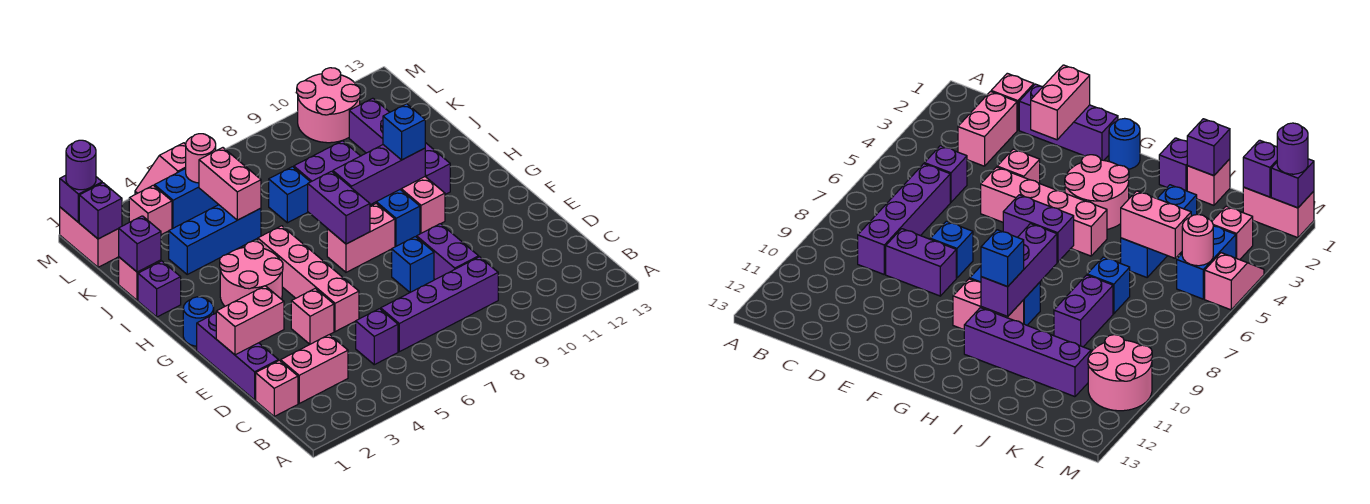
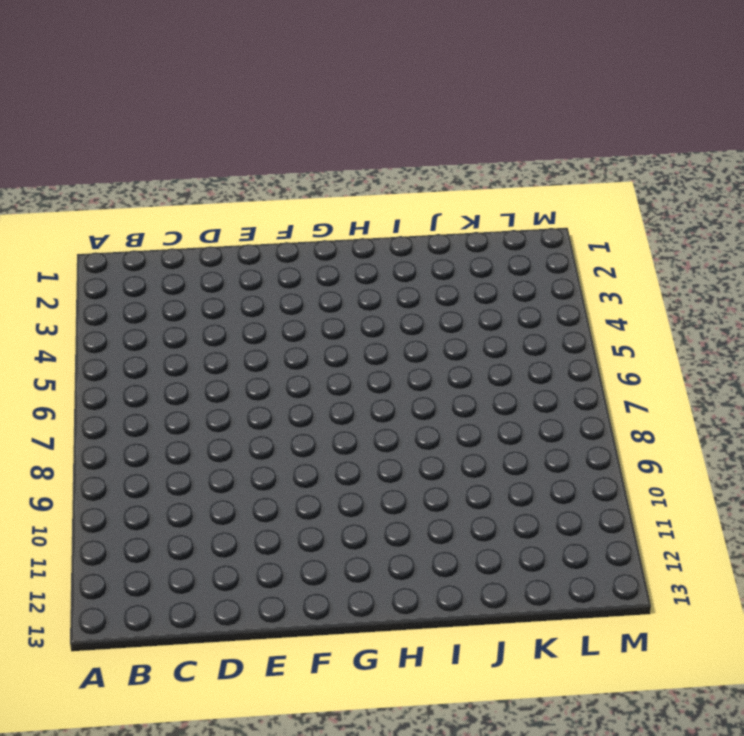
none -> pink brick C1 level 1
none -> pink brick C2:C3 level 1
none -> purple brick C5 level 1
none -> purple brick C6:C9 level 1

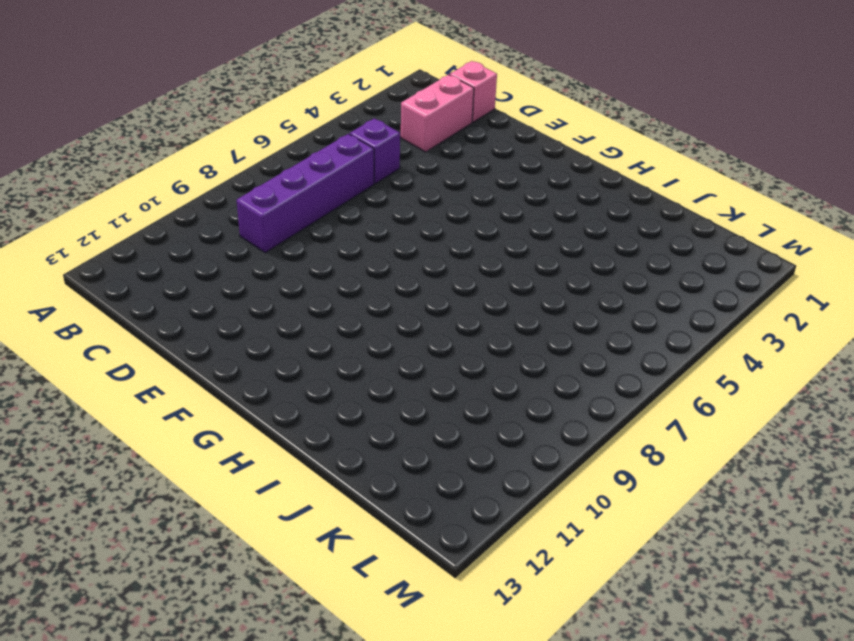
none -> purple brick D1:F1 level 1
none -> purple brick D9:E9 level 1
none -> pink brick E4 level 1
none -> pink brick E5:H5 level 1

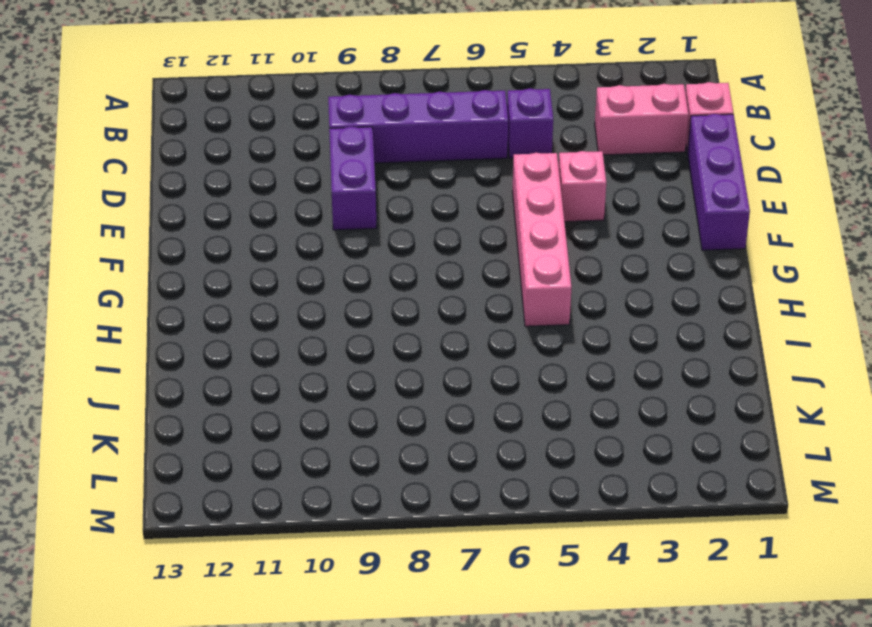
none -> blue brick E8 level 1
none -> blue round brick G1 level 1
none -> pink round brick G3:H4 level 1
none -> pink brick G7:G8 level 1

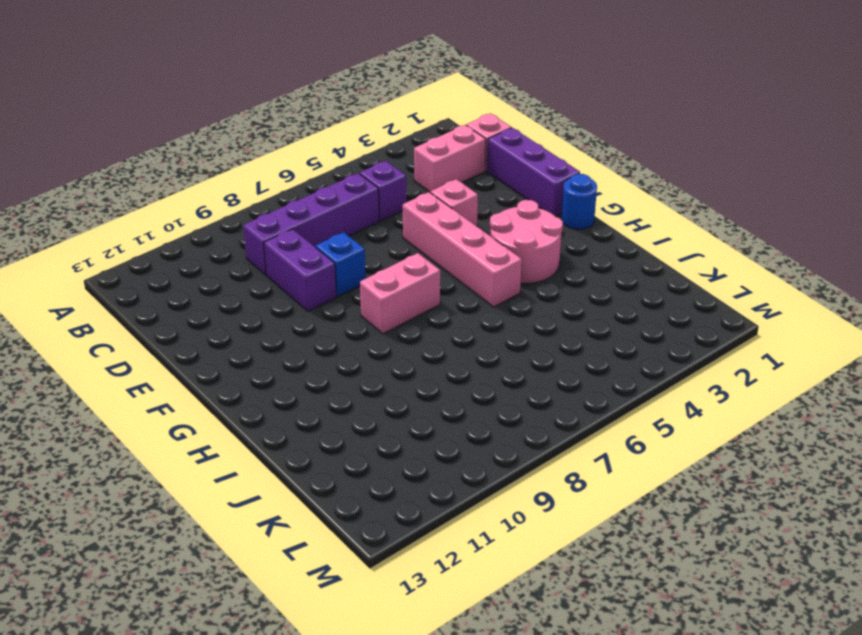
none -> blue brick G9:H9 level 1
none -> pink brick G10:H10 level 1
none -> purple brick H11:K11 level 1
none -> purple brick I1 level 1

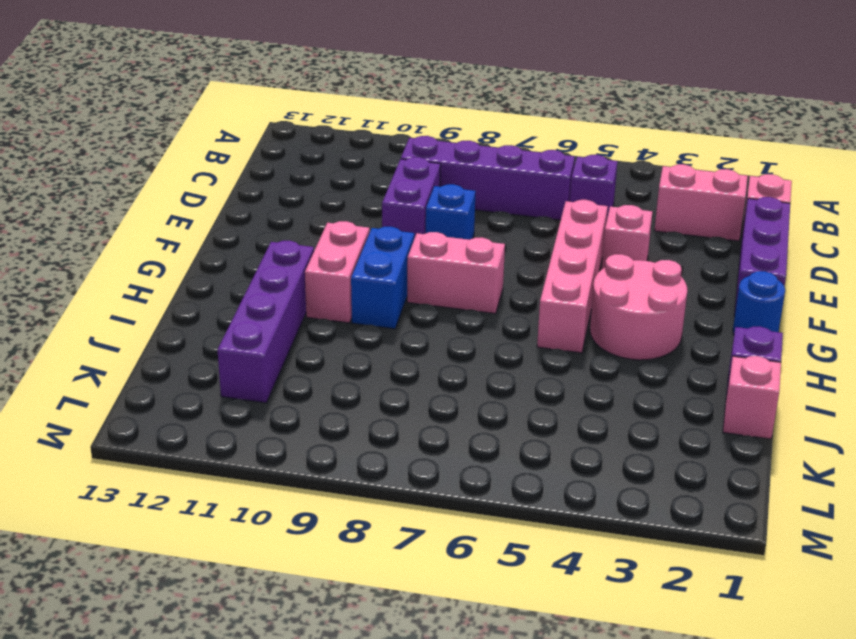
none -> blue brick J3:J5 level 1
none -> blue brick J7 level 1
none -> purple brick J8:J9 level 1
none -> pink brick L1:M1 level 1

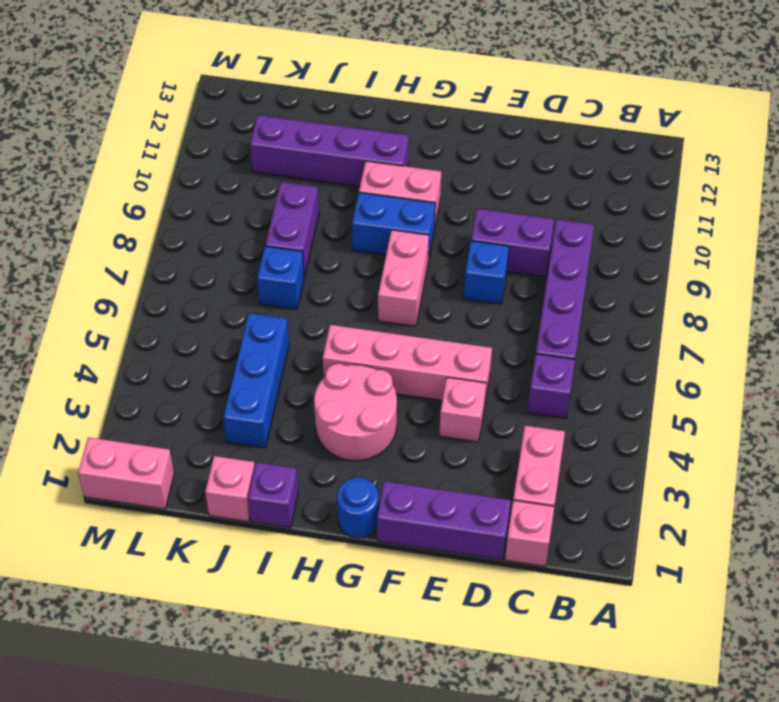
none -> pink brick L3 level 1
none -> blue brick L4:L5 level 1
none -> pink round brick L10:M11 level 1
none -> pink slope M4:M5 level 1 top 5

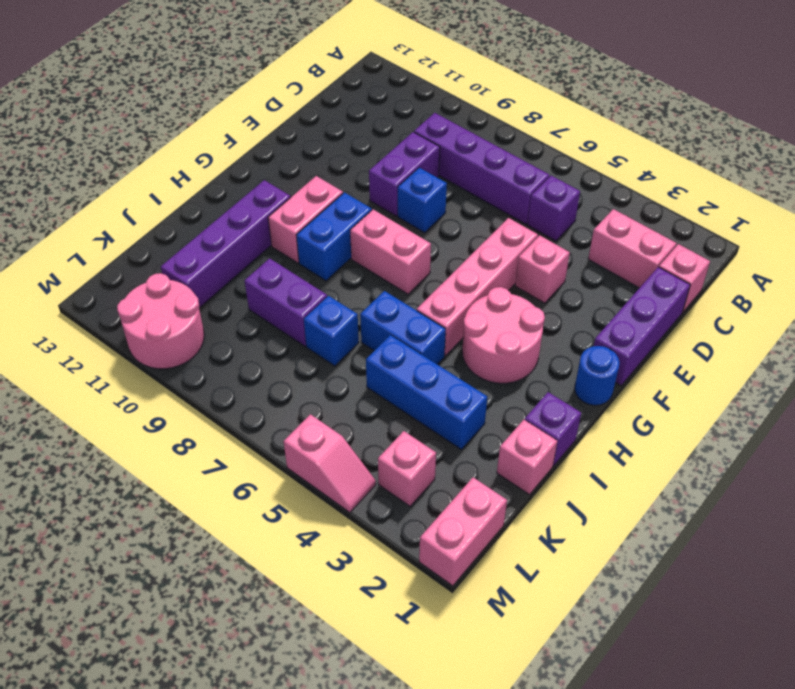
blue brick I5:I6 level 1 -> blue brick L4:L5 level 1
none -> pink brick E1:E2 level 2
none -> purple brick G7:H7 level 2
none -> purple brick H8:H10 level 2
none -> purple brick J1 level 2

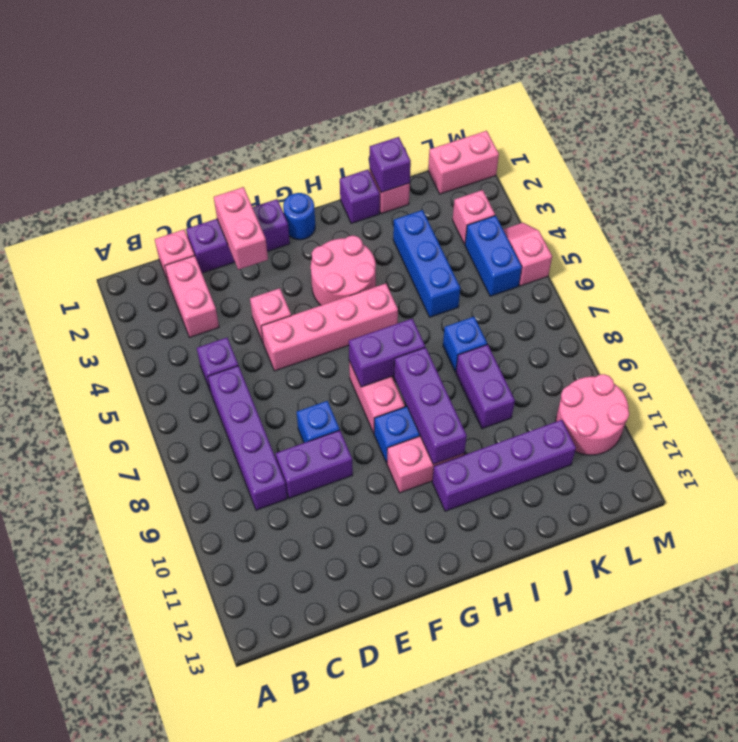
none -> pink brick J5:K5 level 2
none -> purple brick L1 level 2
none -> pink round brick L5 level 2
none -> purple brick M1 level 2

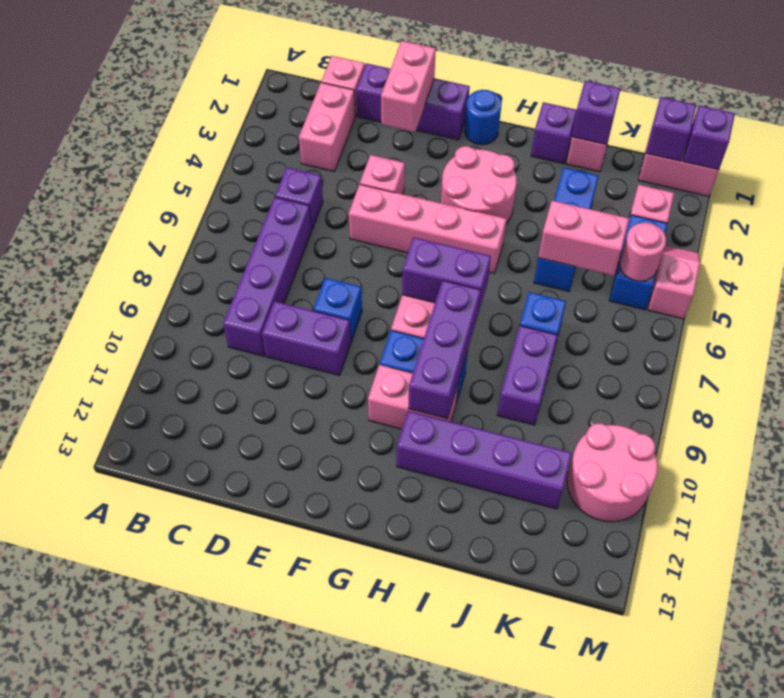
none -> blue brick H10 level 3
none -> purple round brick M1 level 3

